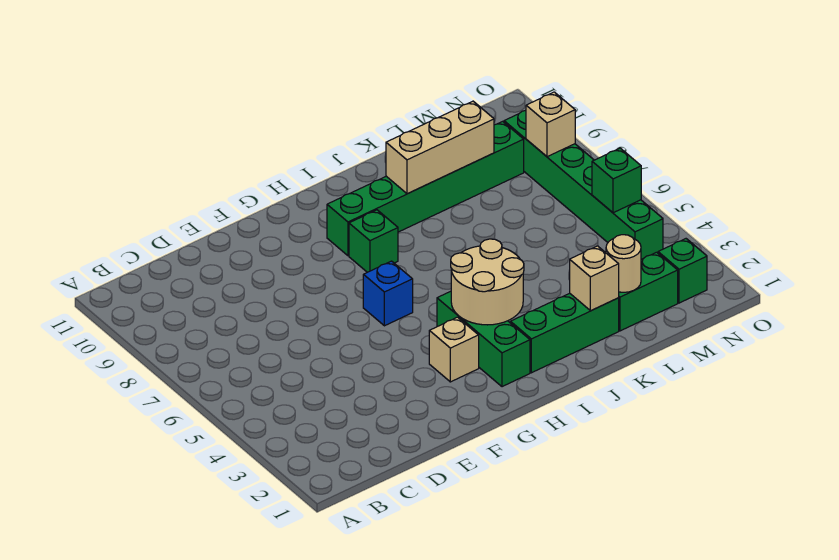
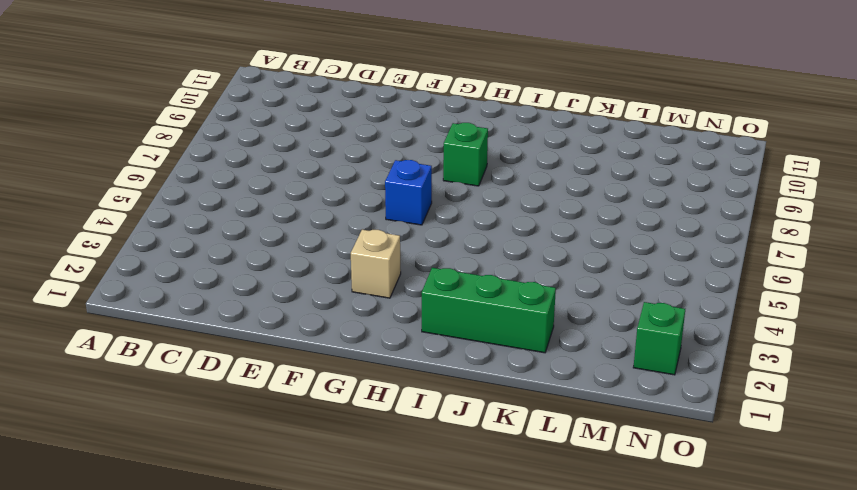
none -> green brick H2:H4 level 1
none -> green brick H9:M9 level 1
none -> green brick L2:M2 level 1

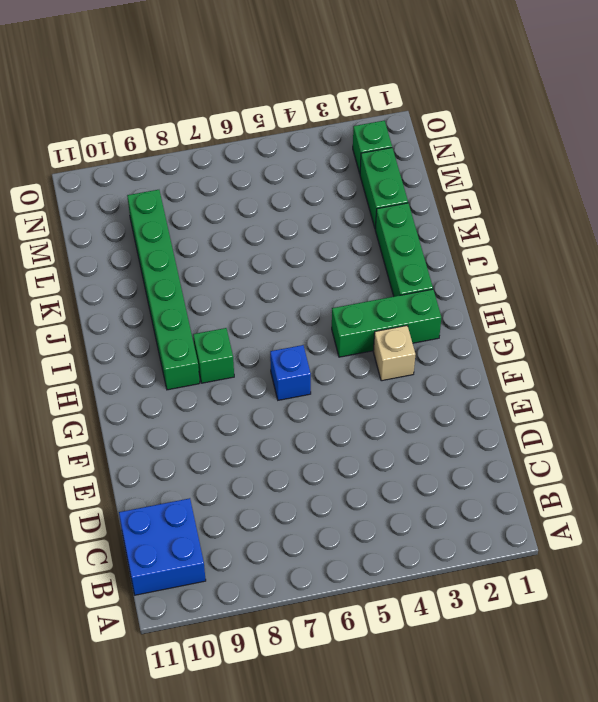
blue brick B10:C11 level 1 -> none
none -> green brick N4:N9 level 1
none -> tan round brick H3:I4 level 2
none -> tan brick J9:L9 level 2

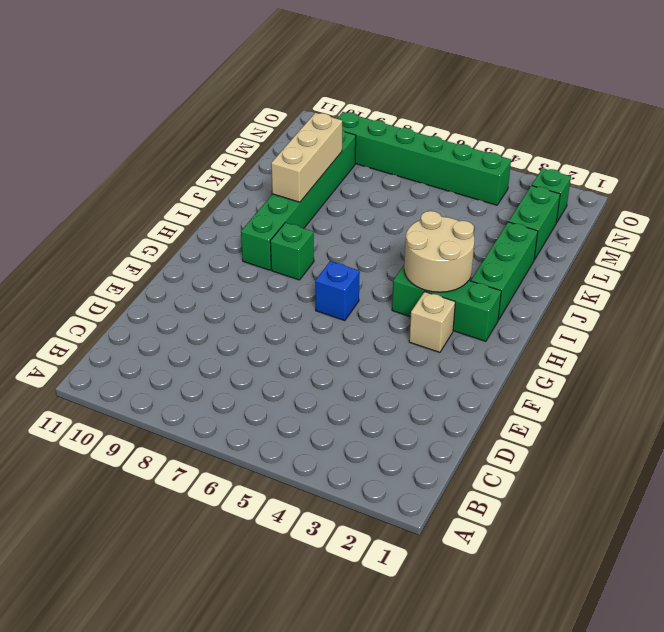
none -> tan brick K2 level 2
none -> tan round brick L2 level 2
none -> green brick N5 level 2

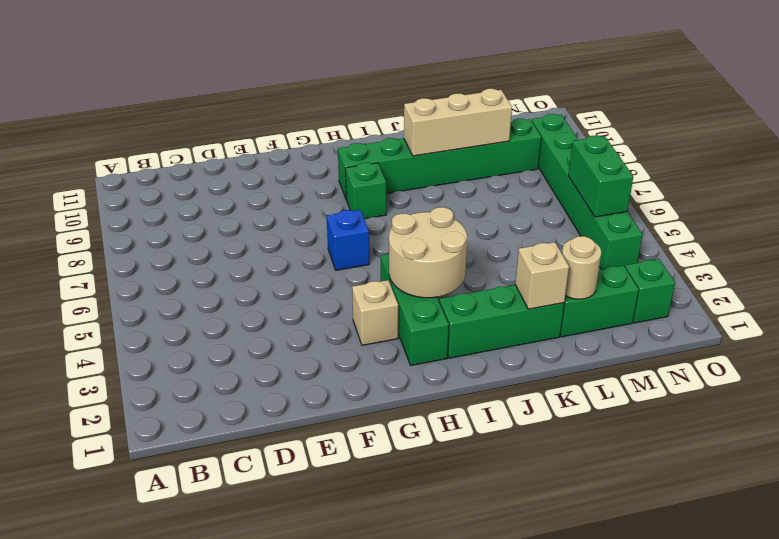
green brick N5:N6 level 2 -> green brick N5 level 2
none -> tan brick N8 level 2

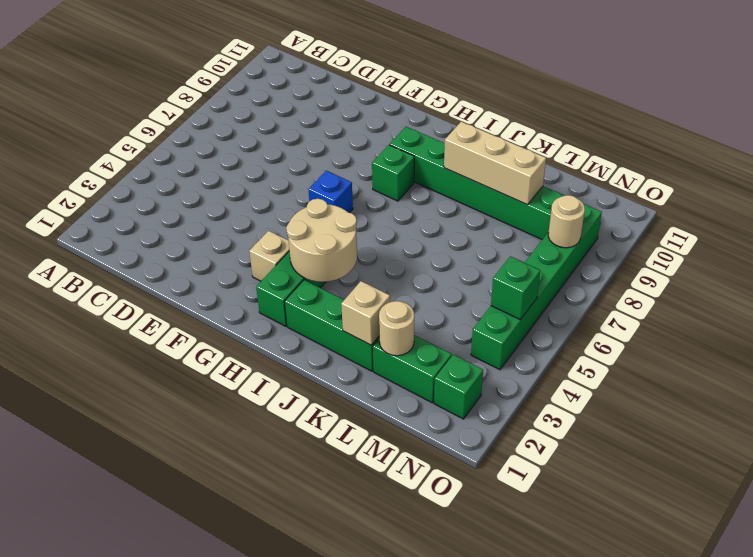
tan round brick N8 level 2 -> tan brick N8 level 2

